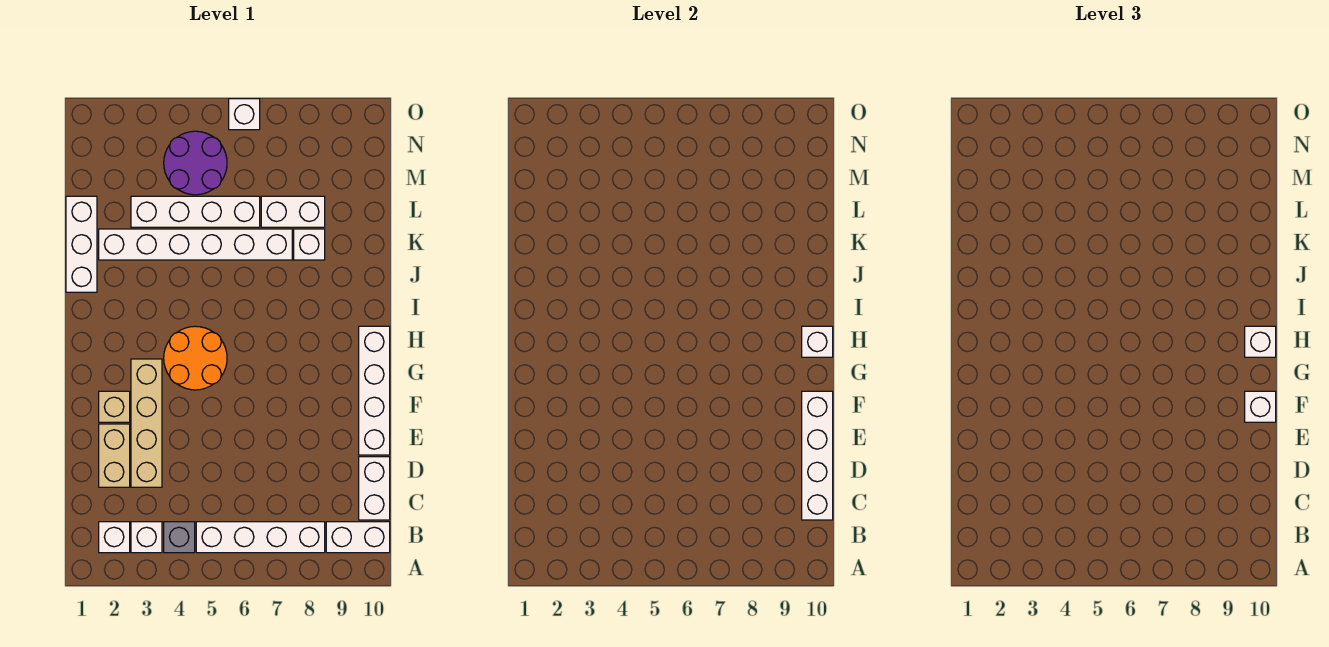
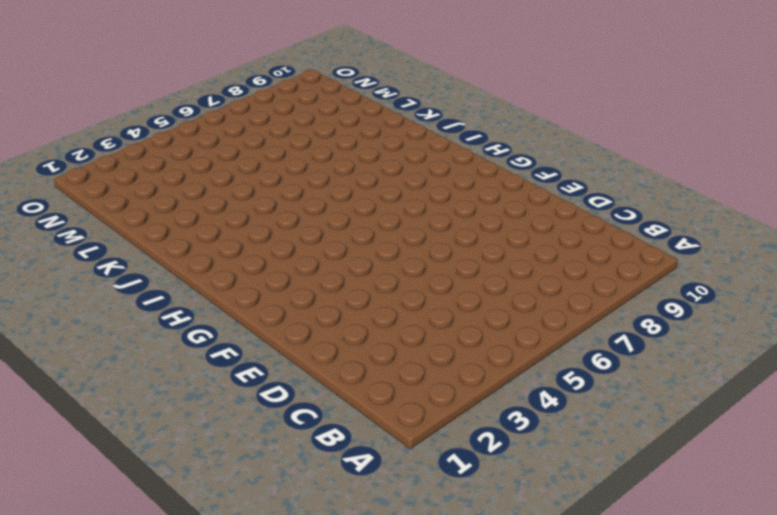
none -> white brick B2 level 1
none -> white brick B3 level 1
none -> grey brick B4 level 1

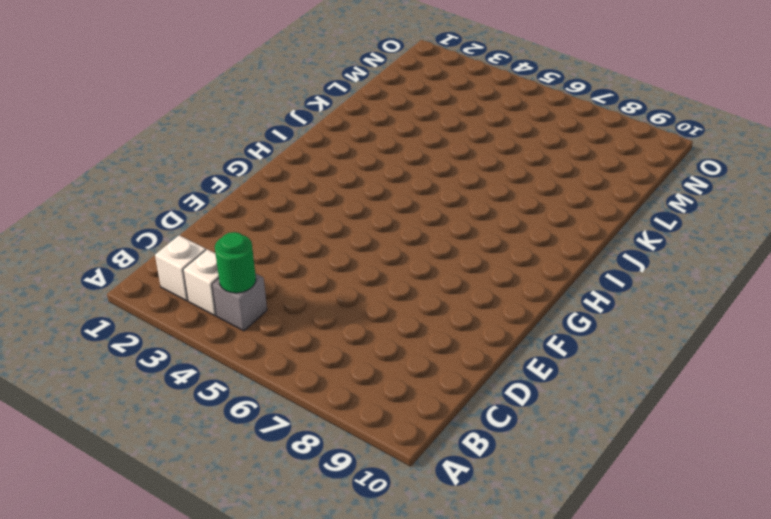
green round brick B4 level 2 -> none
none -> white brick B5:B8 level 1
none -> white brick B9:B10 level 1
none -> white brick C10:D10 level 1

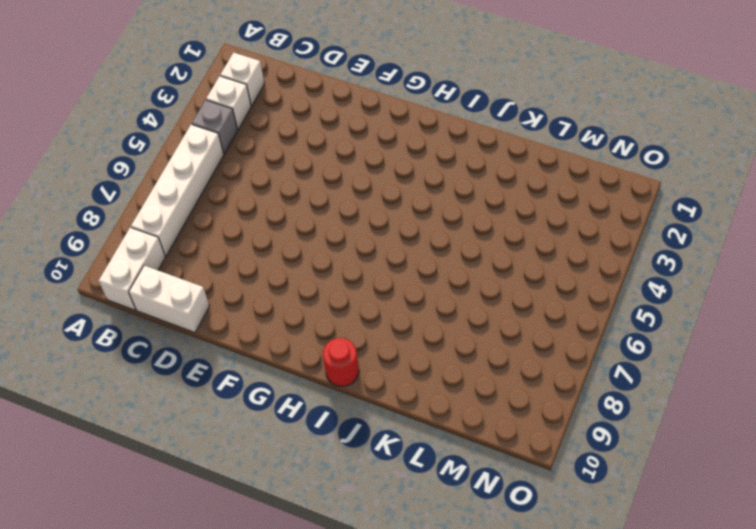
red round brick I10 level 1 -> none
none -> tan brick D2:E2 level 1
none -> tan brick D3:G3 level 1
none -> white brick E10:H10 level 1

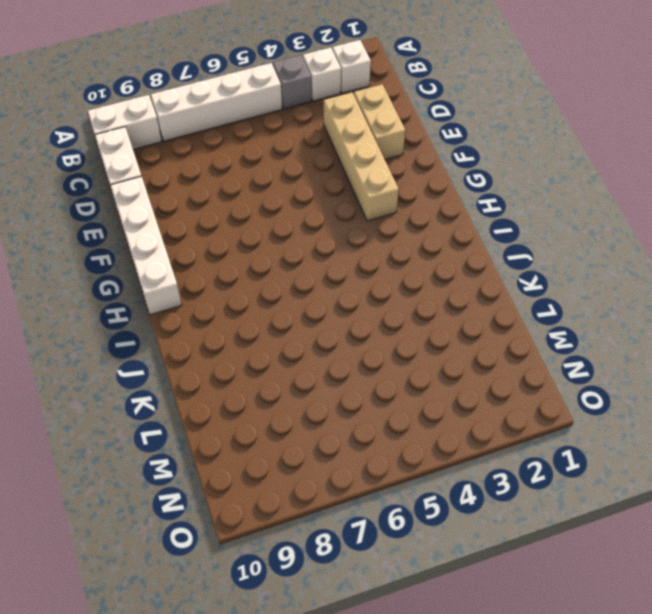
none -> tan brick F2 level 1
none -> orange round brick G4:H5 level 1
none -> white brick J1:L1 level 1

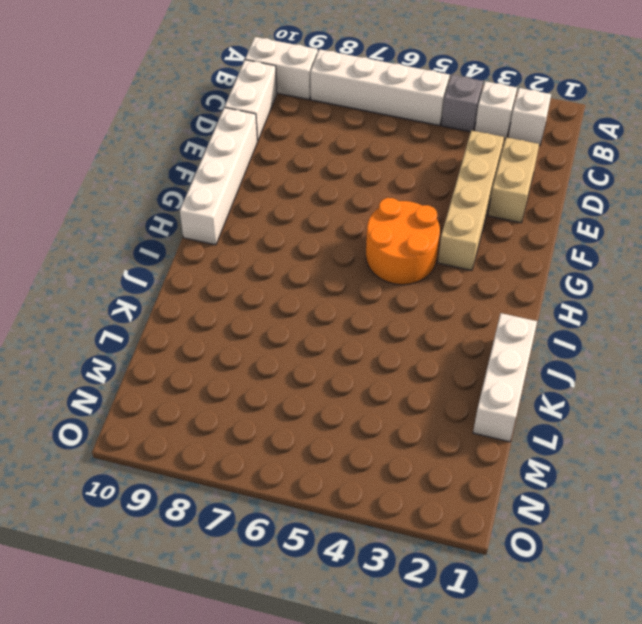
none -> tan brick F2 level 1
none -> white brick K2:K7 level 1
none -> white brick K8 level 1

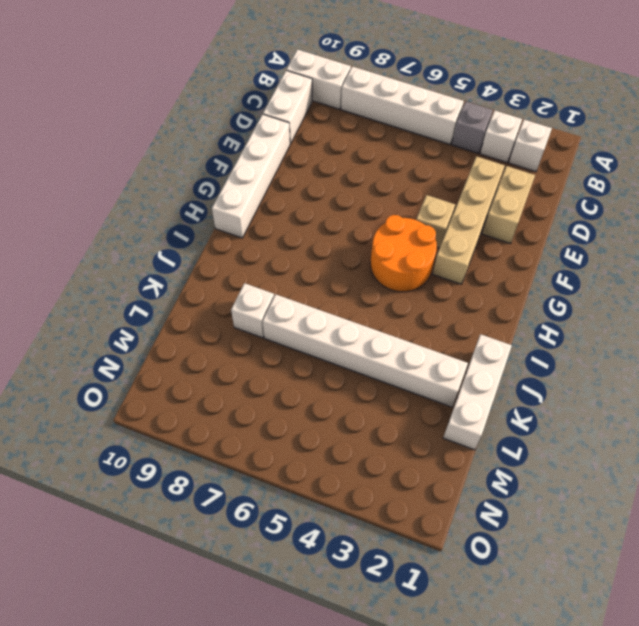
tan brick F4 level 1 -> tan brick F2 level 1
none -> white brick L3:L6 level 1
none -> white brick L7:L8 level 1
none -> purple round brick M4:N5 level 1

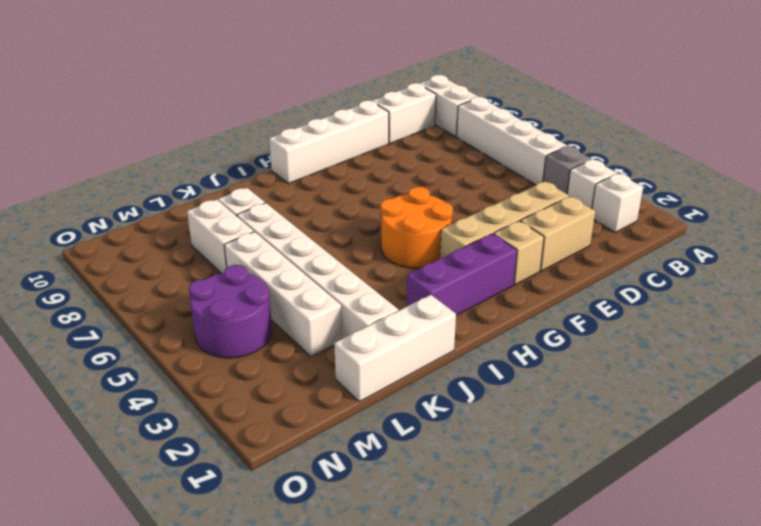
purple brick G2:I2 level 1 -> none
none -> white brick O6 level 1
none -> white brick C10:F10 level 2
none -> white brick H10 level 2

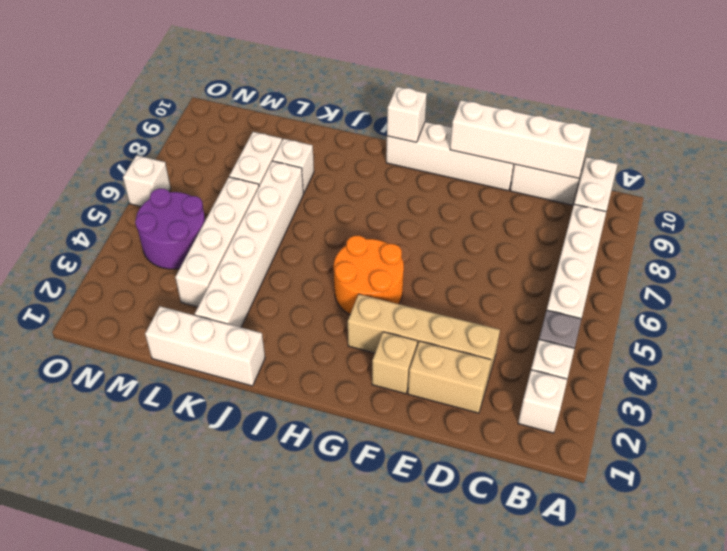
none -> white brick F10 level 3
none -> white brick H10 level 3

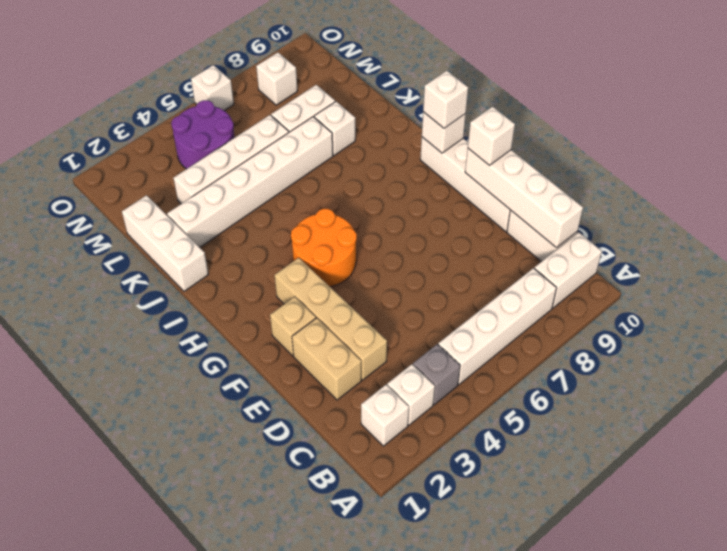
white brick N8 level 1 -> none

